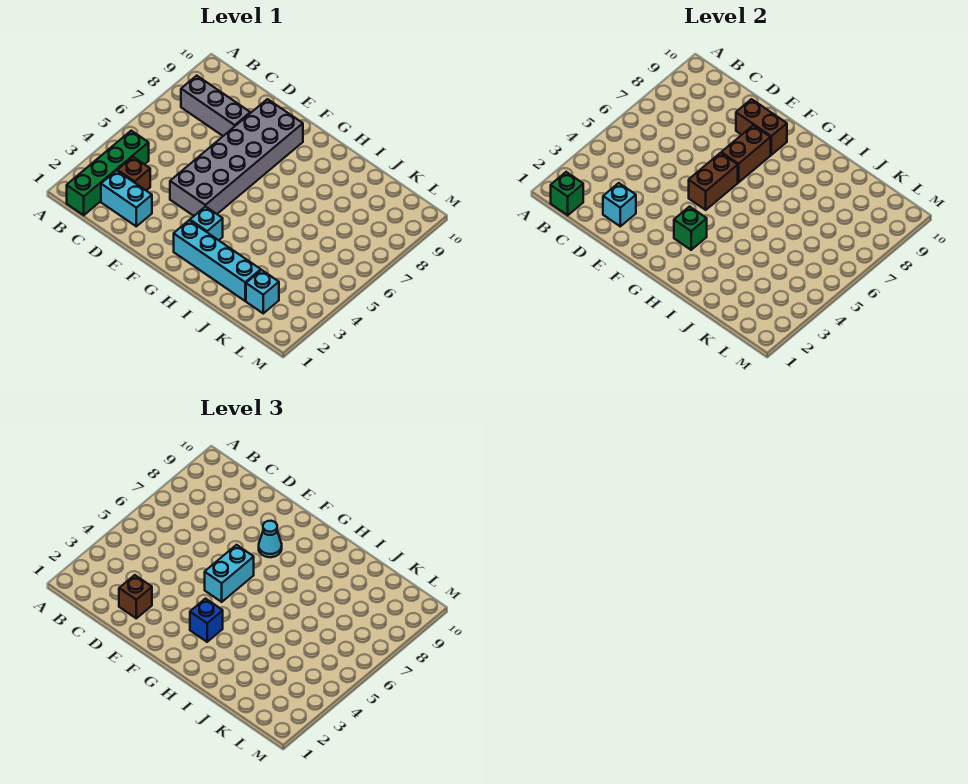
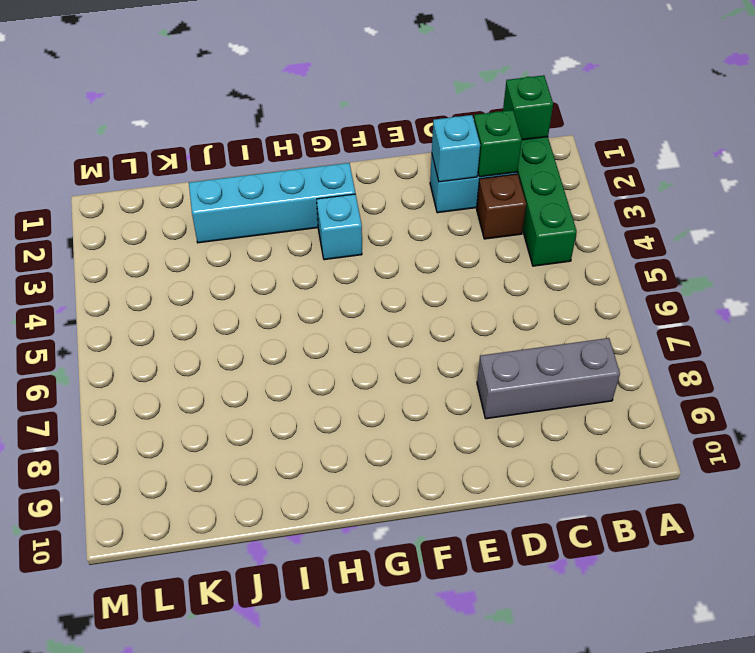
green brick C2 level 2 -> green brick G3 level 2
none -> grey brick E4:F9 level 1
none -> cyan brick K2 level 1
none -> brown brick E9:F9 level 2

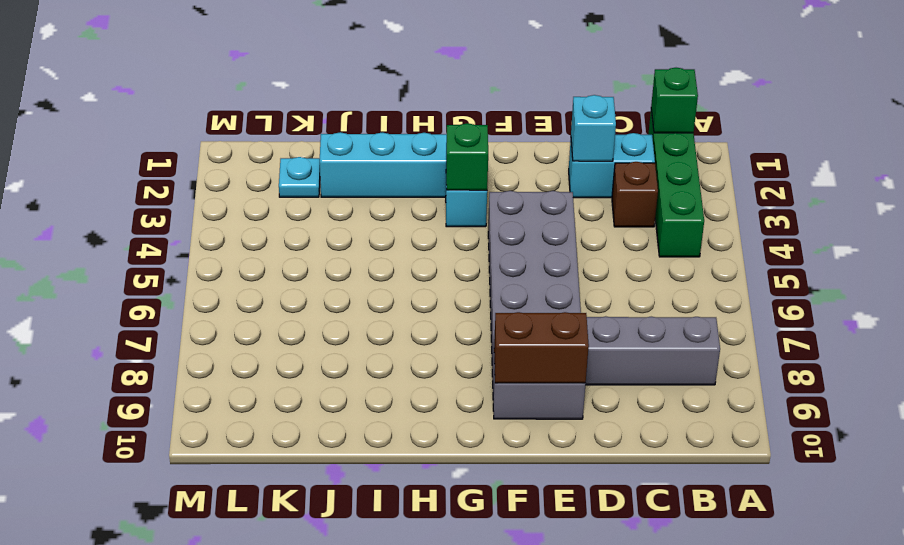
cyan plate K2 level 1 -> cyan brick K2 level 1
none -> brown brick F5:F6 level 2
none -> brown brick F7:F8 level 2
none -> brown brick D2 level 3

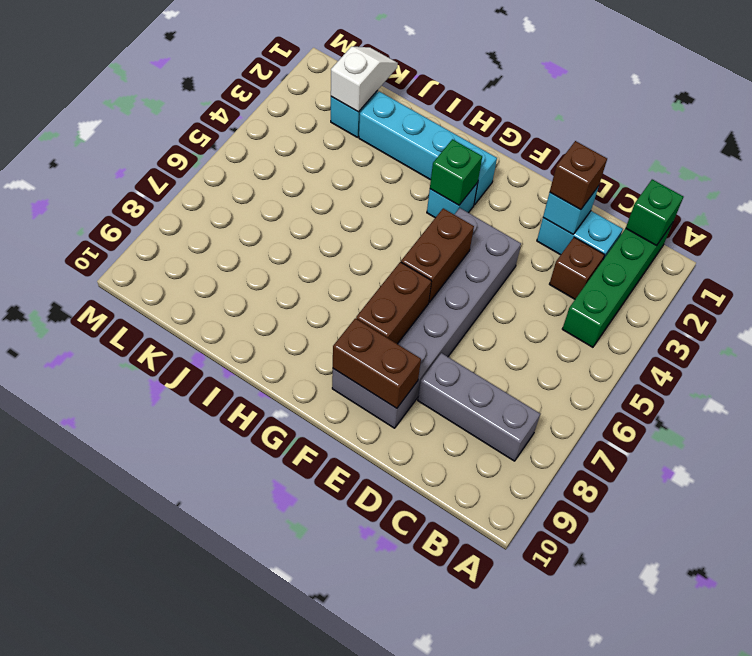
white slope K1:K2 level 2 top 2 -> none
none -> cyan brick F5:F6 level 3
none -> cyan cone F8 level 3
none -> blue brick G3 level 3

